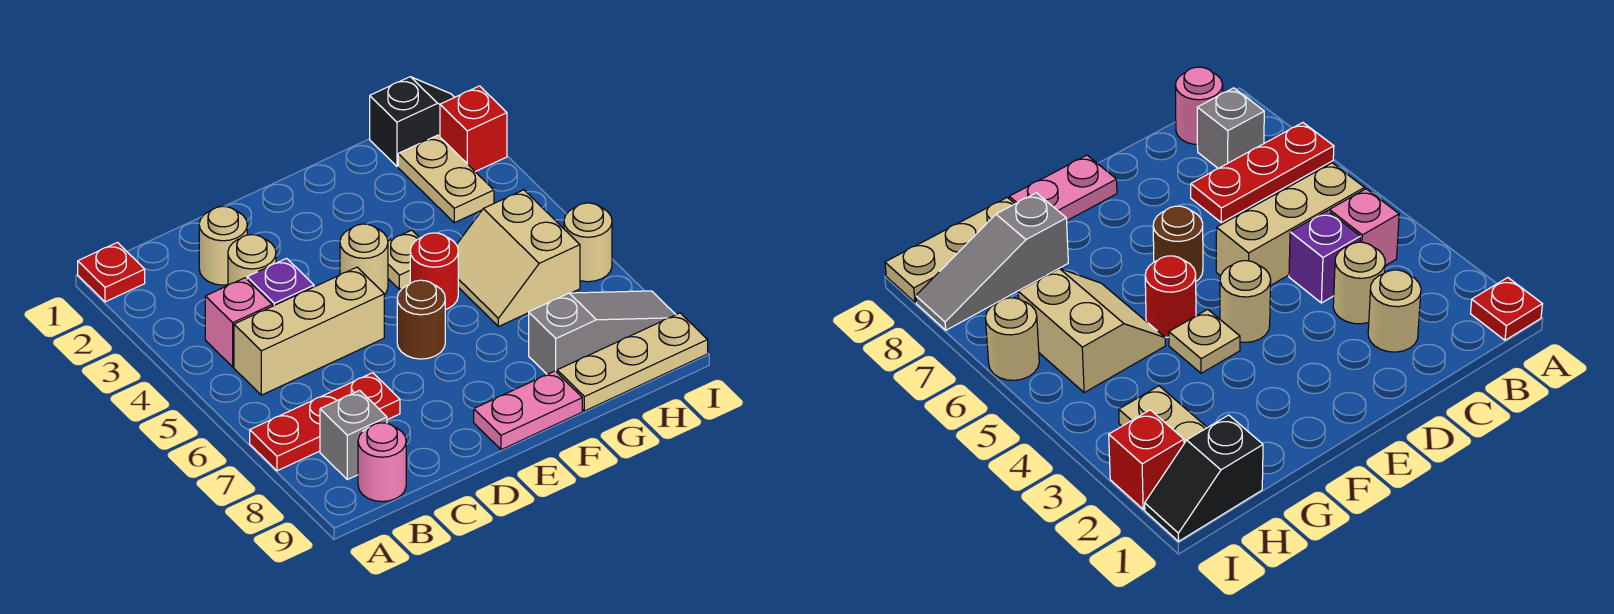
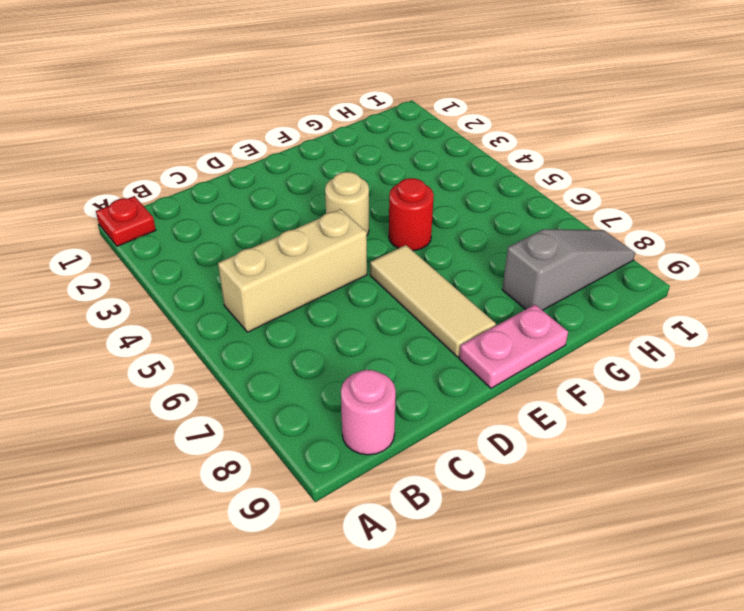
tan tile E6:E8 level 1 -> brown round brick E6 level 1
none -> red plate A7:C7 level 1
none -> pink brick B4 level 1
none -> grey brick B8 level 1

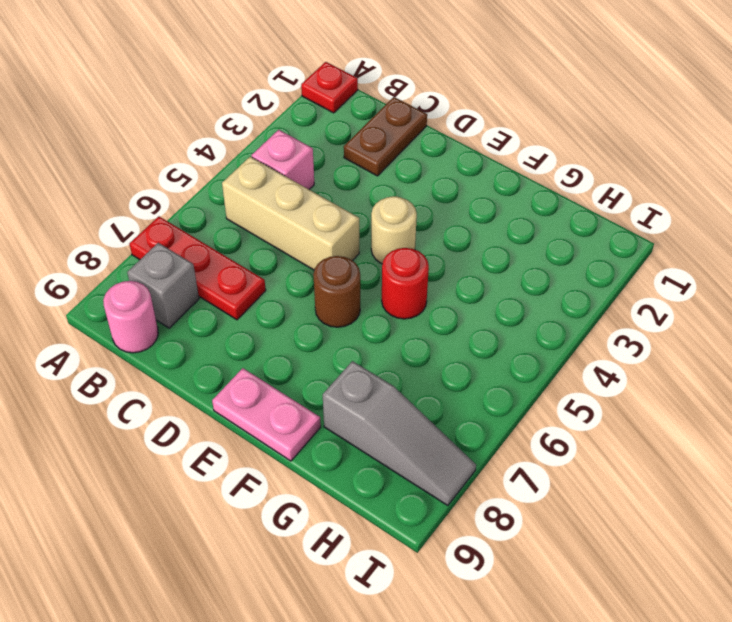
brown plate C1:C2 level 1 -> tan round brick C2 level 1
none -> tan round brick C3 level 1
none -> purple brick C4 level 1
none -> tan plate F4 level 1

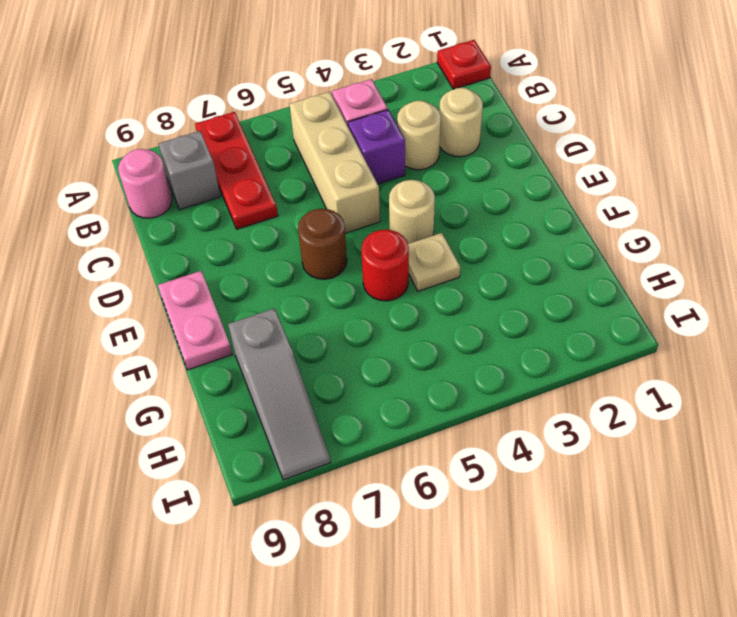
none -> tan slope G5:H6 level 1 top H
none -> tan plate G9:I9 level 1
none -> black slope H1:I1 level 1 top H

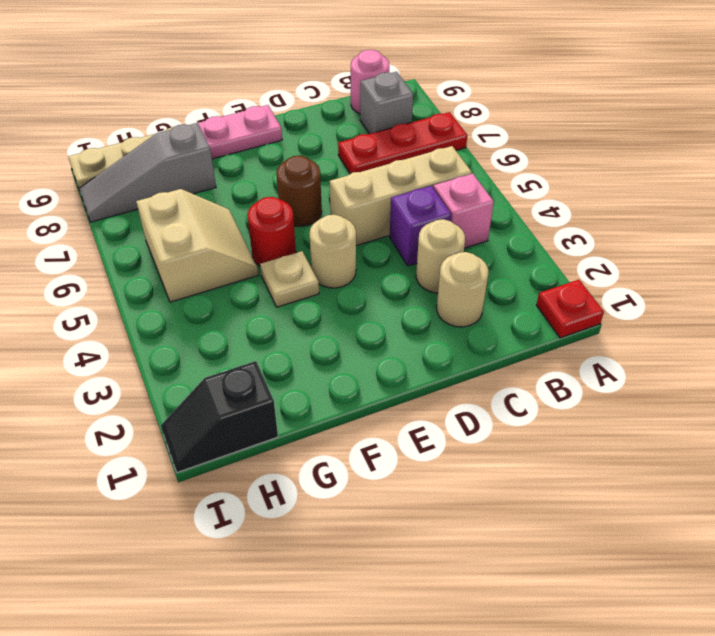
none -> tan plate H2:H3 level 1
none -> red brick I2 level 1
none -> tan round brick I6 level 1

